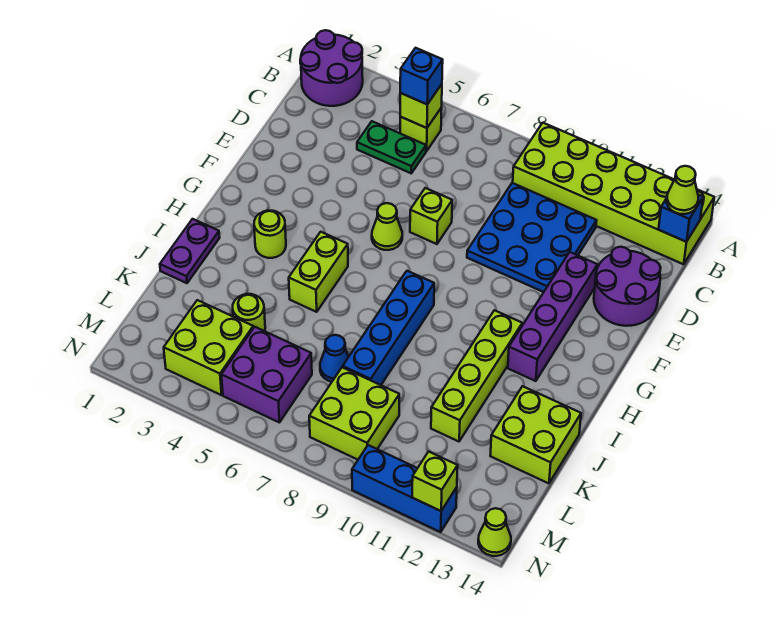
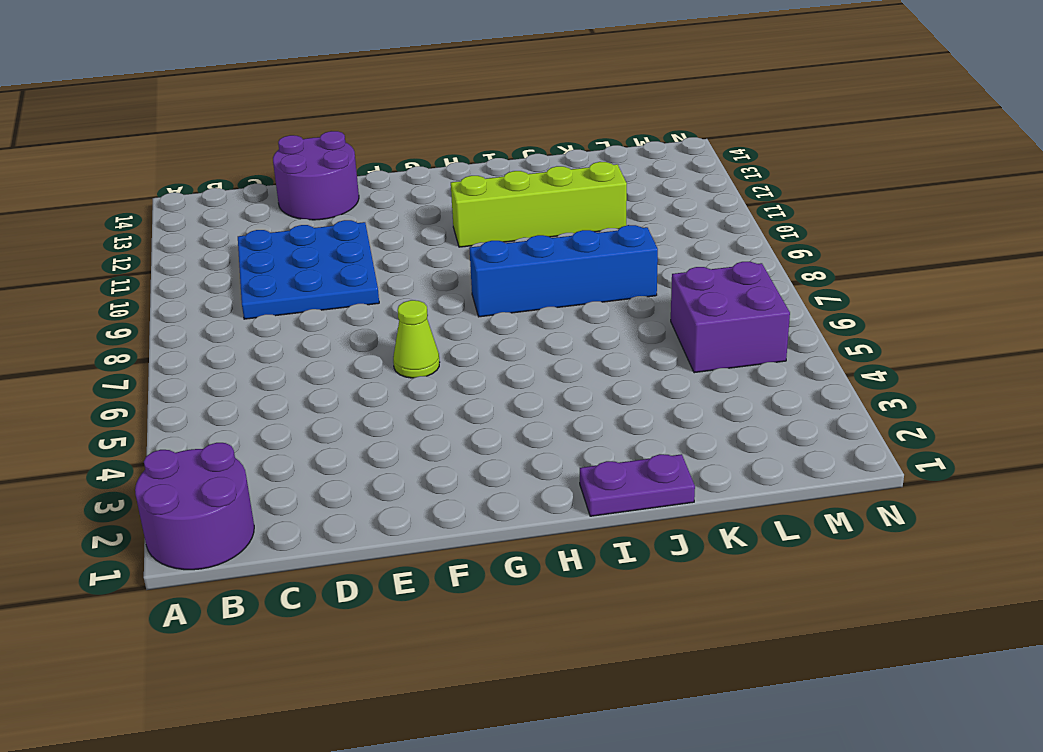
none -> lime brick A9:B14 level 1
none -> lime brick B5 level 1
none -> green plate C4:C5 level 1

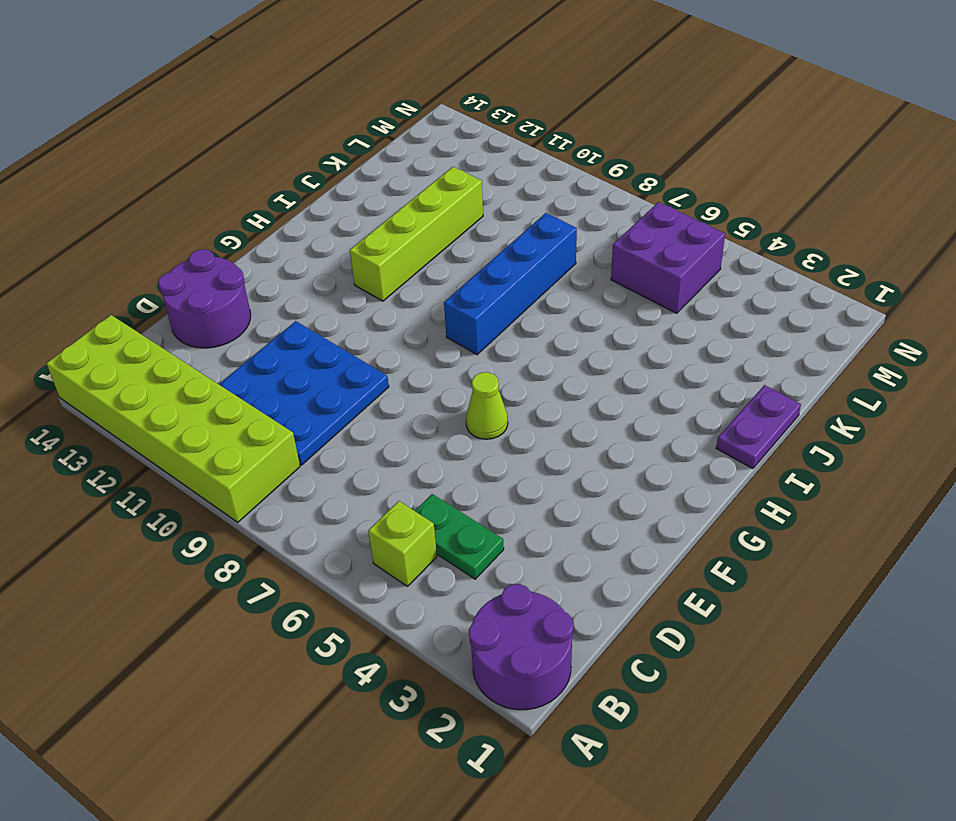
none -> lime brick E7 level 1
none -> purple brick E12:H12 level 1
none -> lime round brick H3 level 1

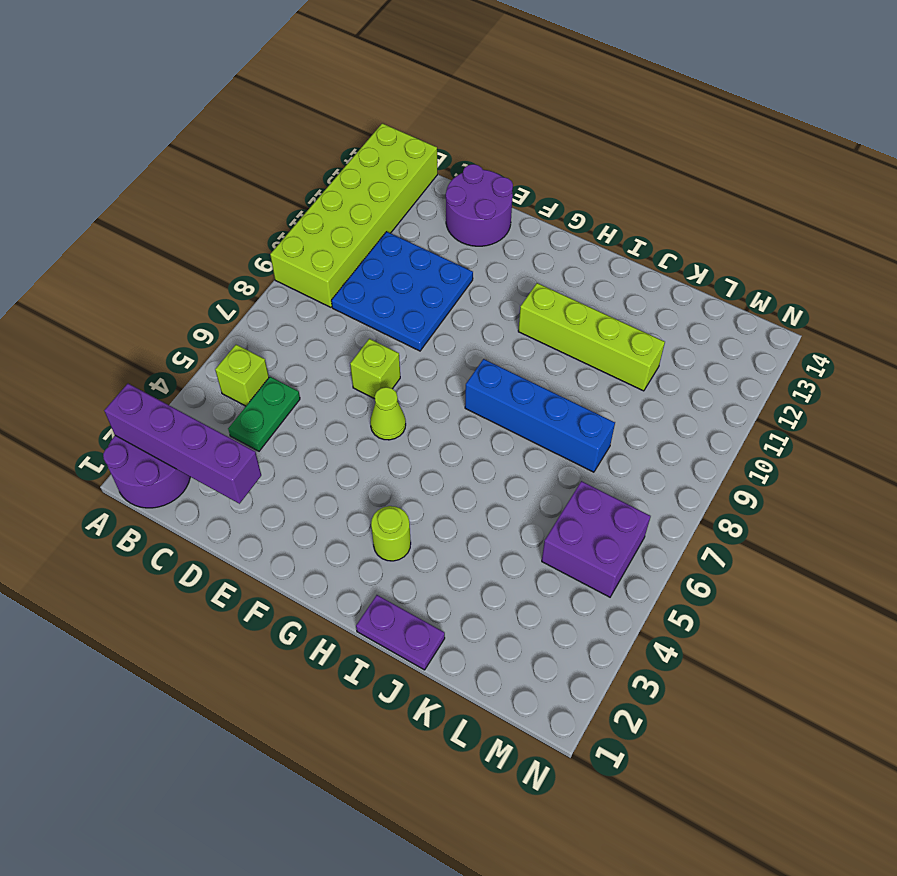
purple brick A2:D2 level 2 -> purple brick E12:H12 level 1
none -> lime brick H5:I5 level 1
none -> lime brick J13:K14 level 1
none -> lime round brick K4 level 1

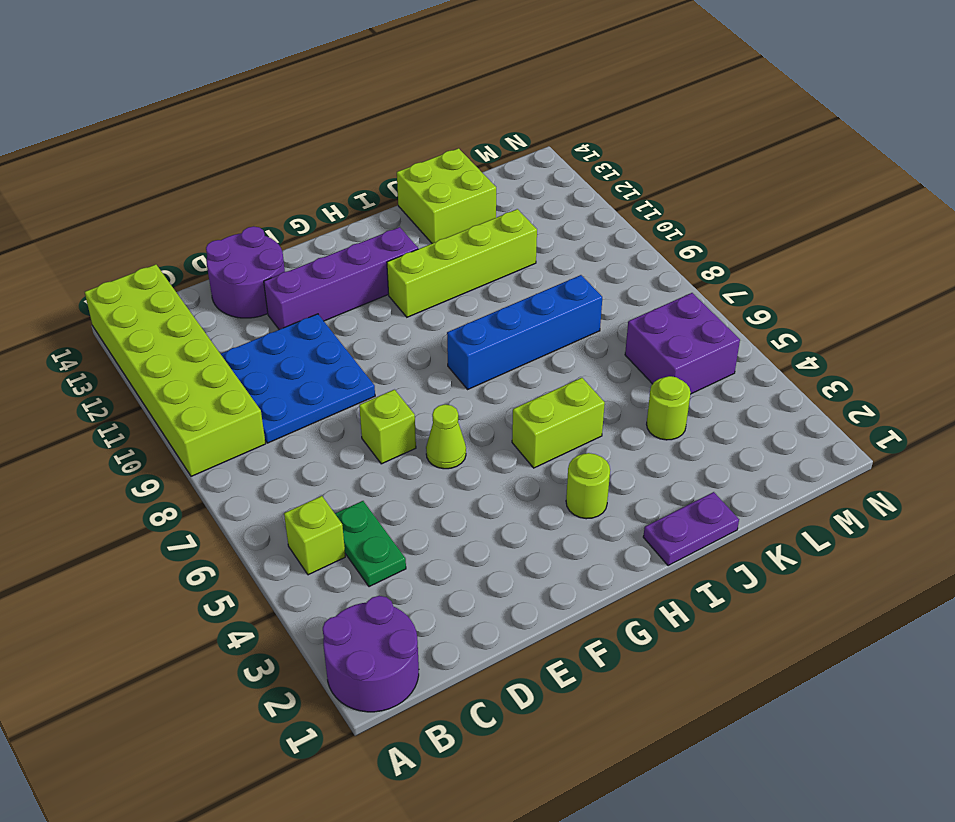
none -> blue cone K7 level 1
none -> lime brick L3:M4 level 1
none -> lime brick L8:M9 level 1

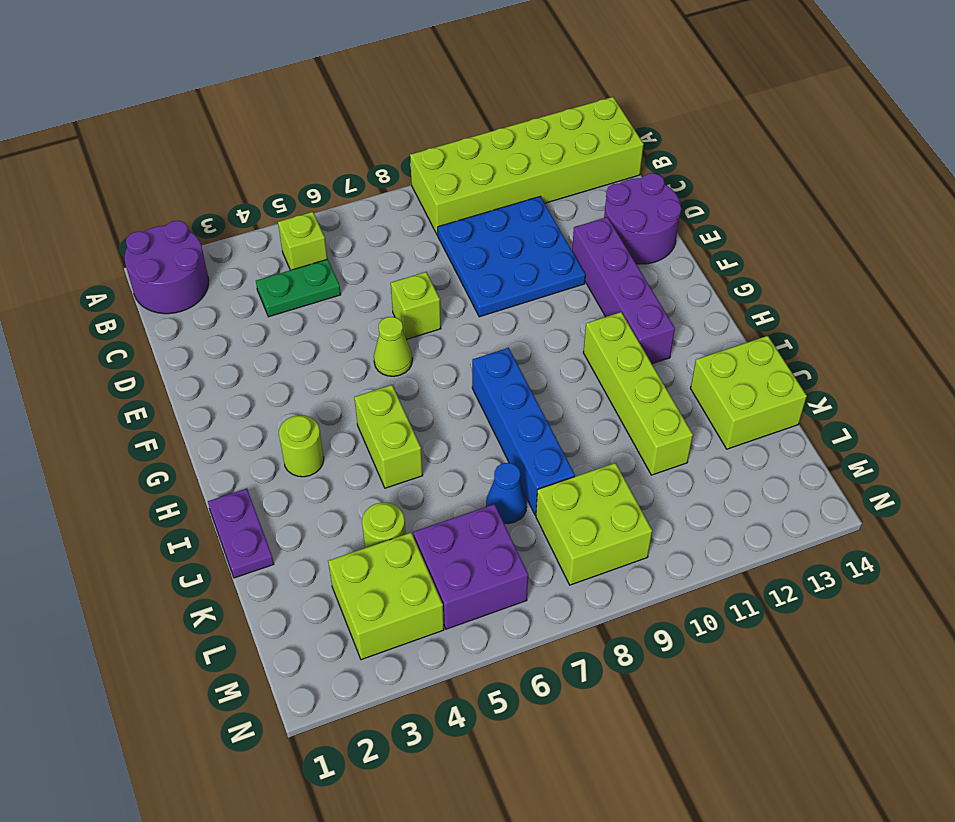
none -> blue brick N10:N12 level 1
none -> lime cone N14 level 1
none -> lime brick B5 level 2

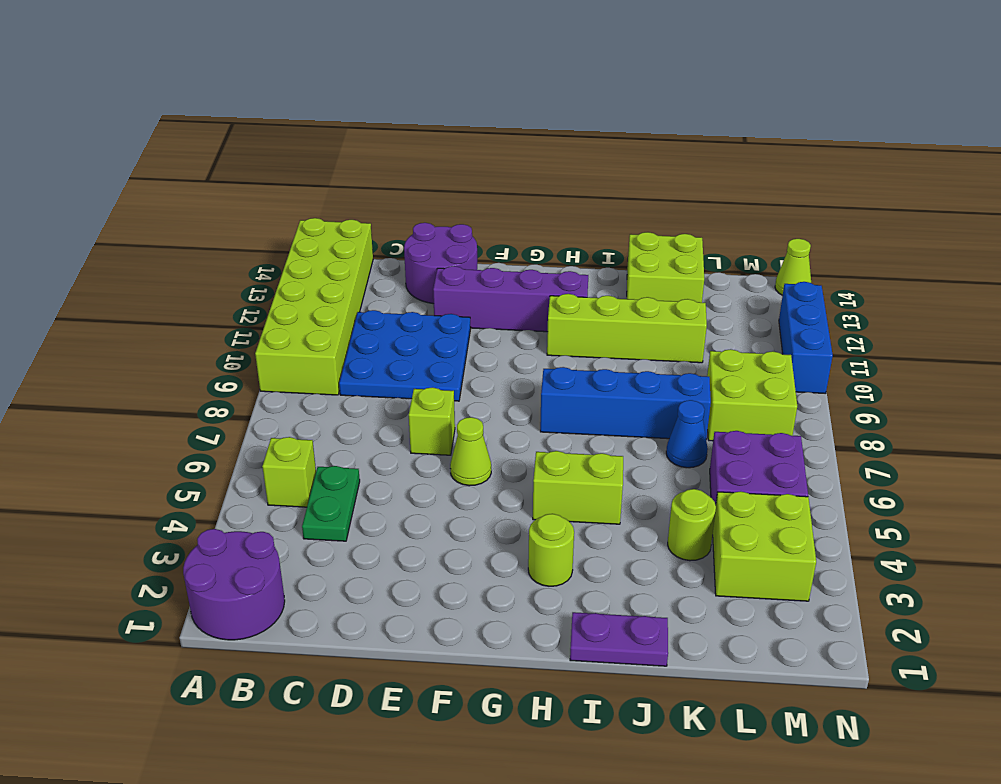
none -> lime brick B5 level 2
none -> blue brick B14 level 2
none -> lime brick N12 level 2

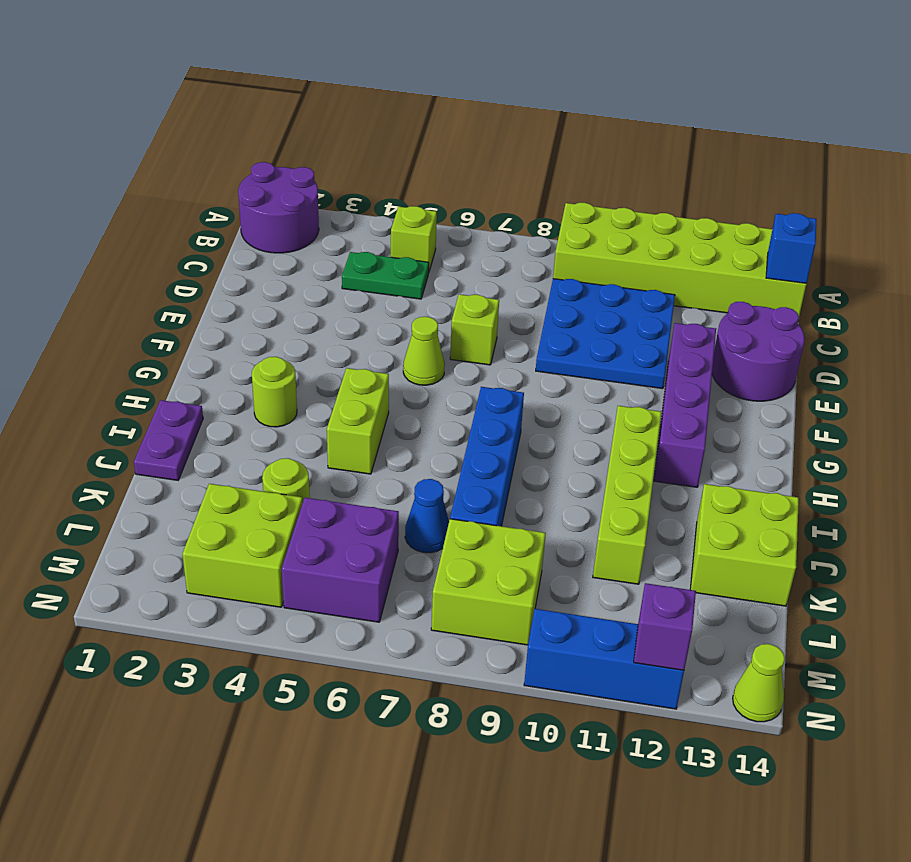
purple brick N12 level 2 -> lime brick N12 level 2
none -> lime brick B5 level 2
none -> blue brick B5 level 3
none -> lime cone B14 level 3

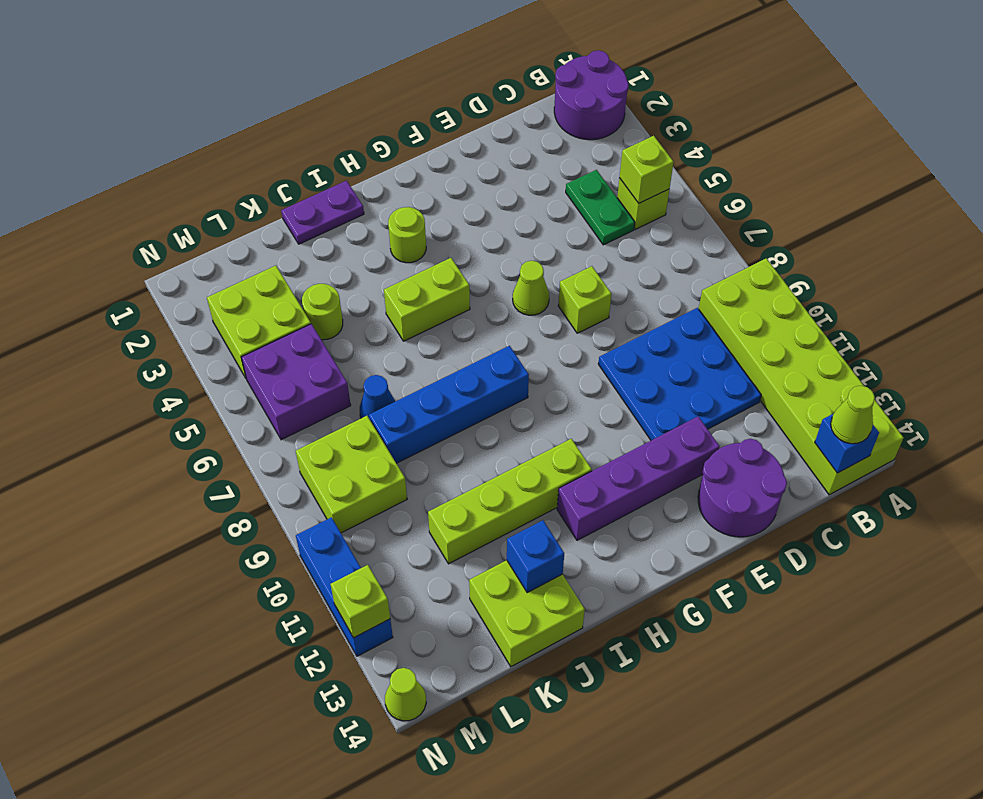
blue brick J13 level 2 -> blue brick B5 level 3

